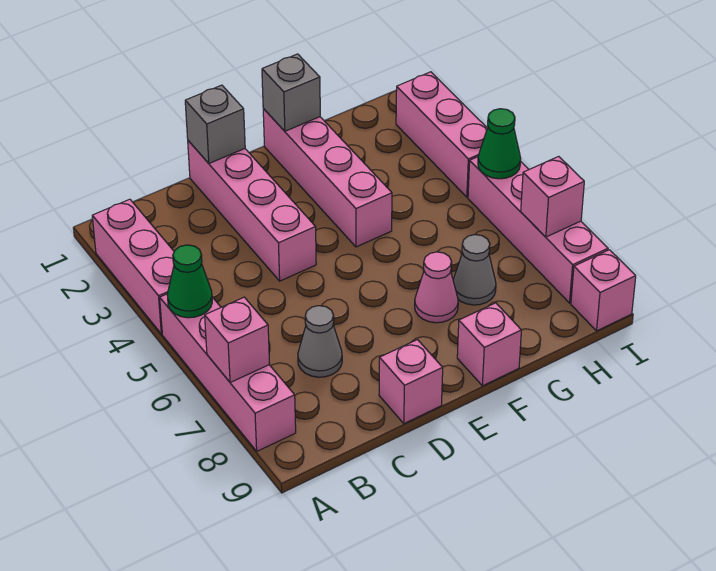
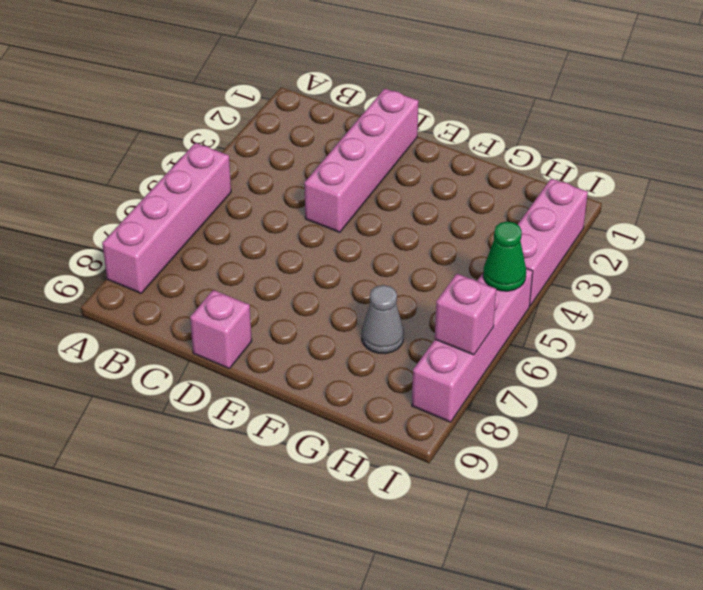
none -> pink brick A2:A4 level 1
none -> grey cone C7 level 1
none -> pink brick F1:F4 level 1

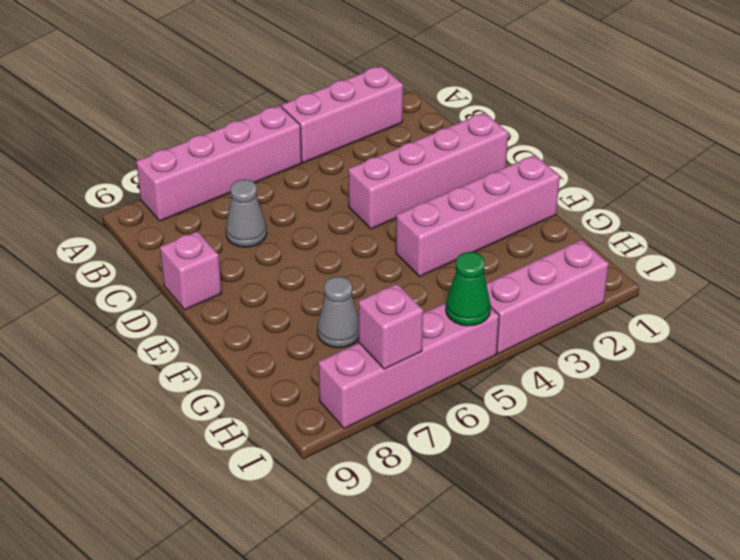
none -> pink cone F7 level 1
none -> pink brick F9 level 1
none -> pink brick I9 level 1

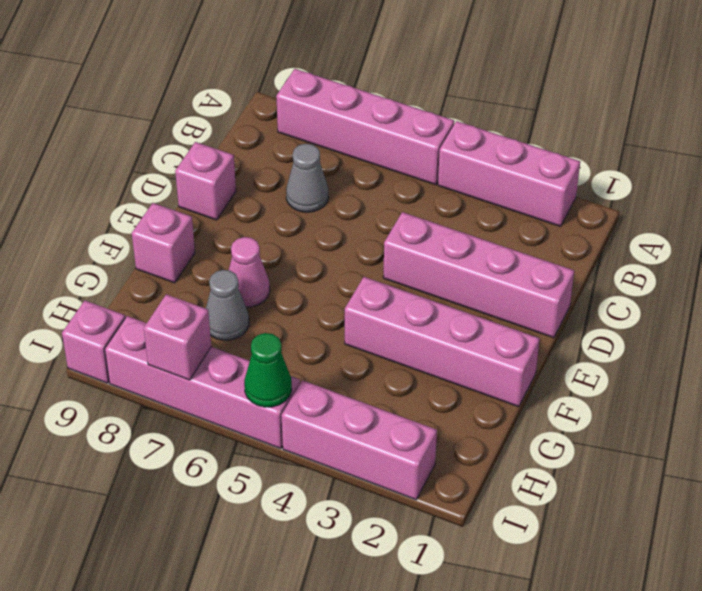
none -> green cone A5 level 2
none -> pink brick A7 level 2
none -> grey brick D1 level 2

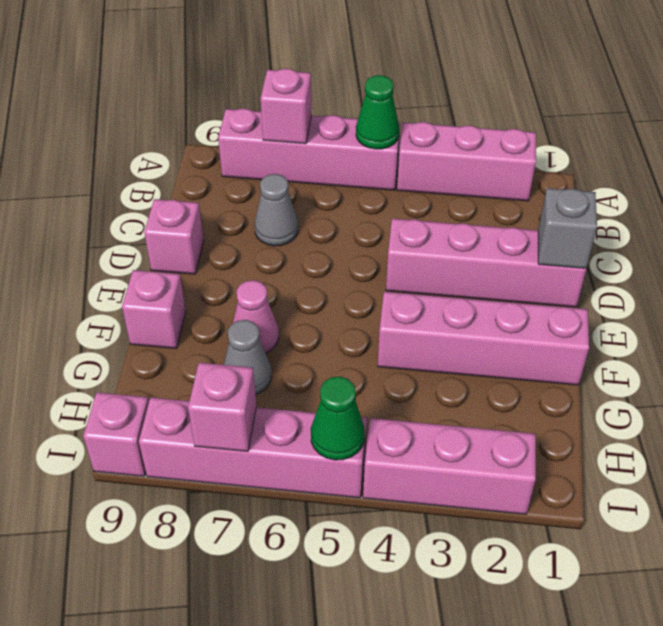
none -> grey brick F1 level 2

